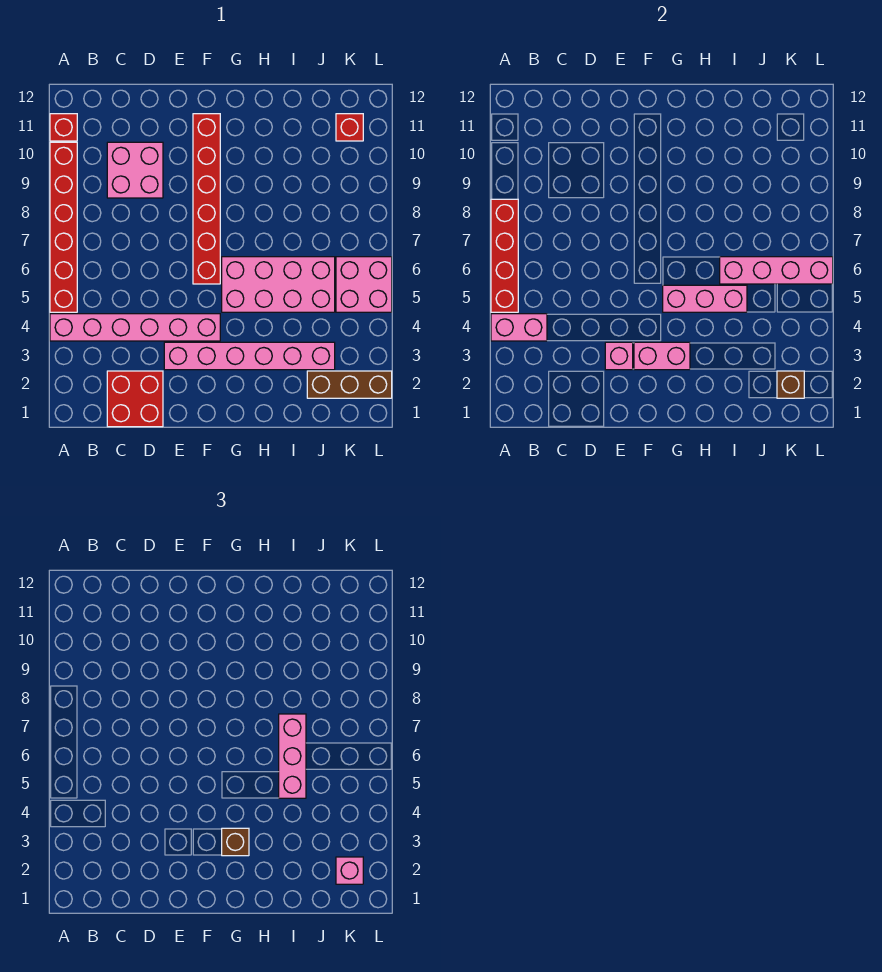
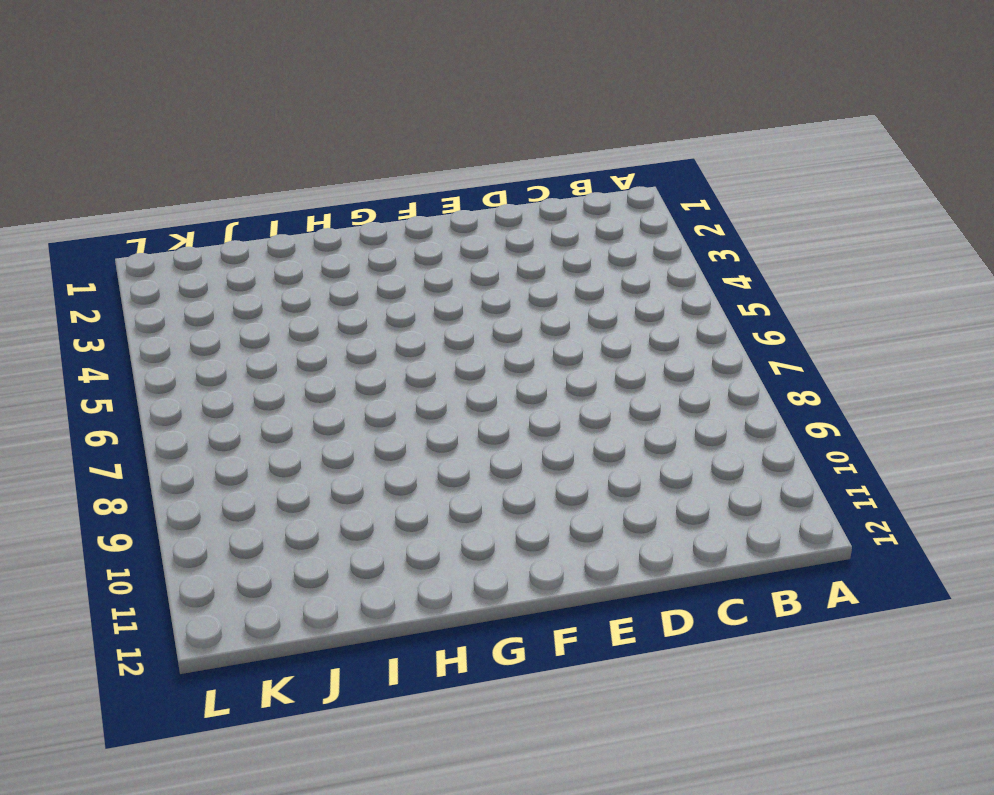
none -> pink brick A4:F4 level 1
none -> red brick A5:A10 level 1
none -> red brick A11 level 1

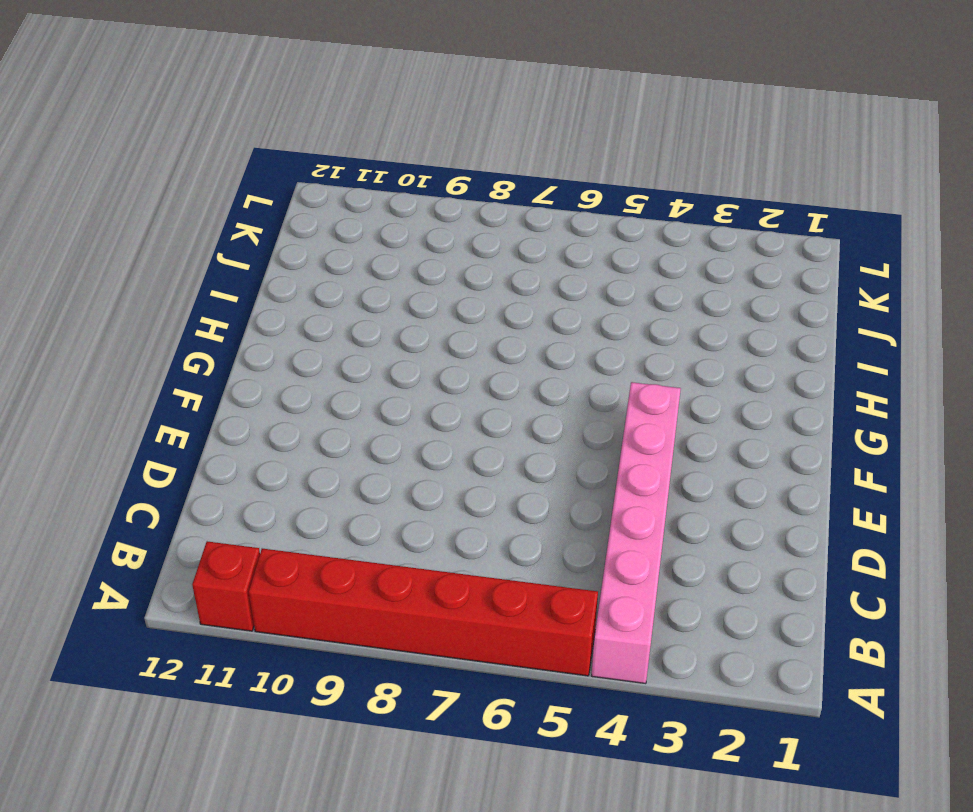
none -> red brick C1:D2 level 1
none -> pink brick C9:D10 level 1
none -> pink brick E3:J3 level 1

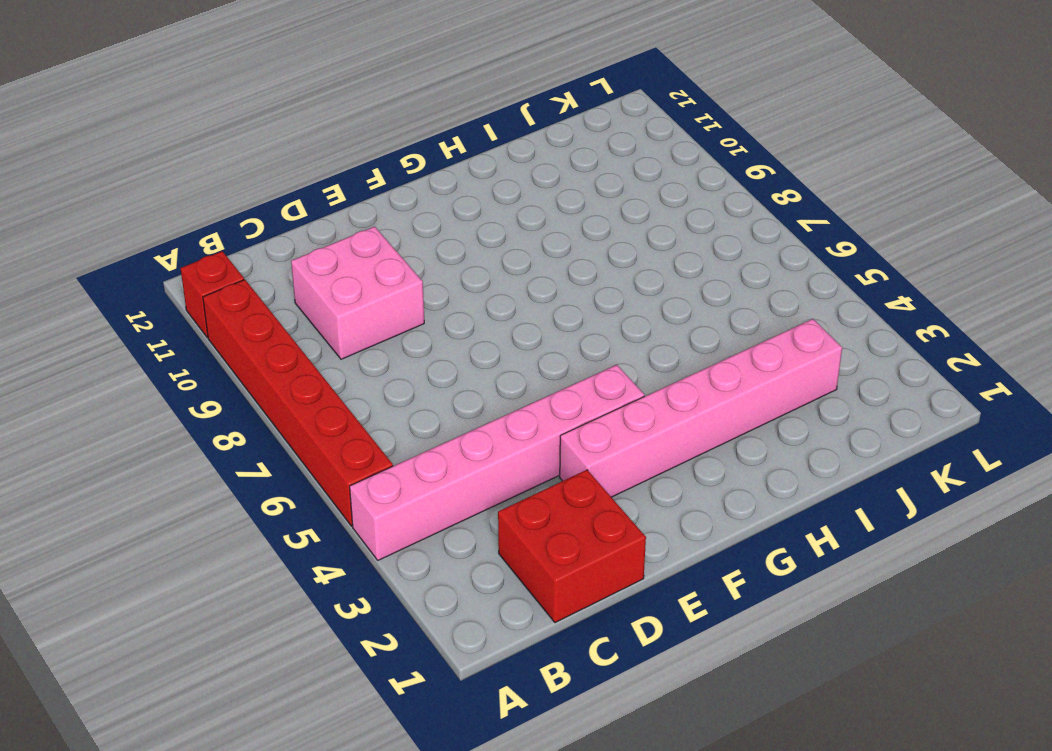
none -> red brick F6:F11 level 1
none -> pink brick G5:J6 level 1
none -> brown brick J2:L2 level 1

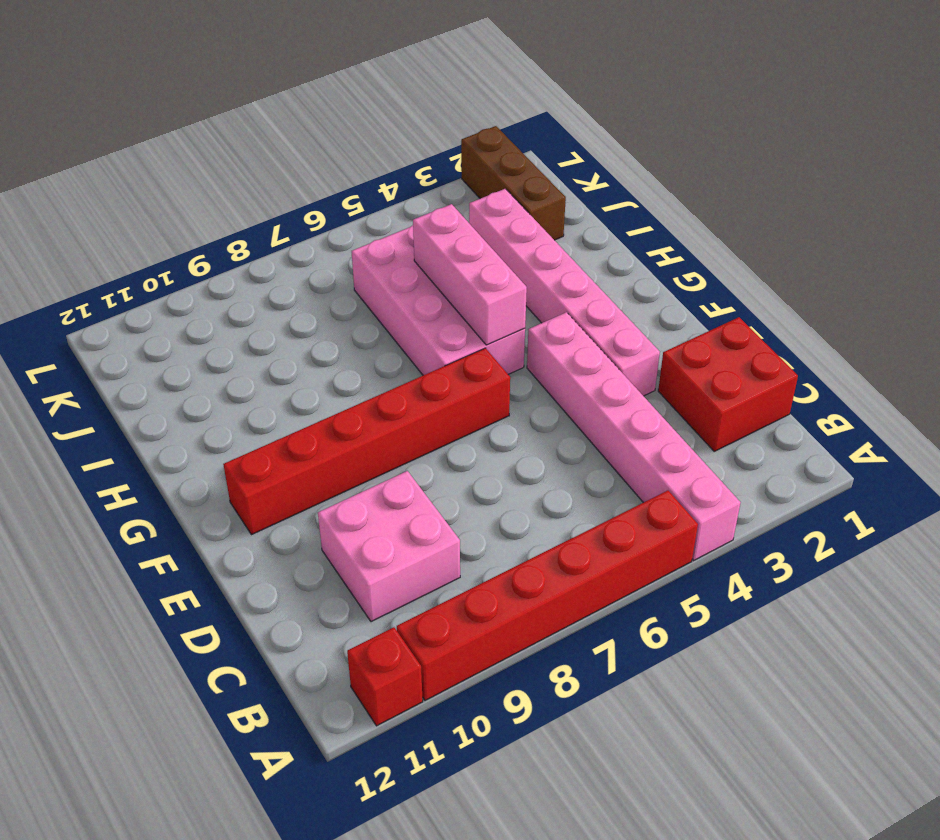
none -> pink brick K5:L6 level 1
none -> red brick K11 level 1
none -> pink brick A4:B4 level 2

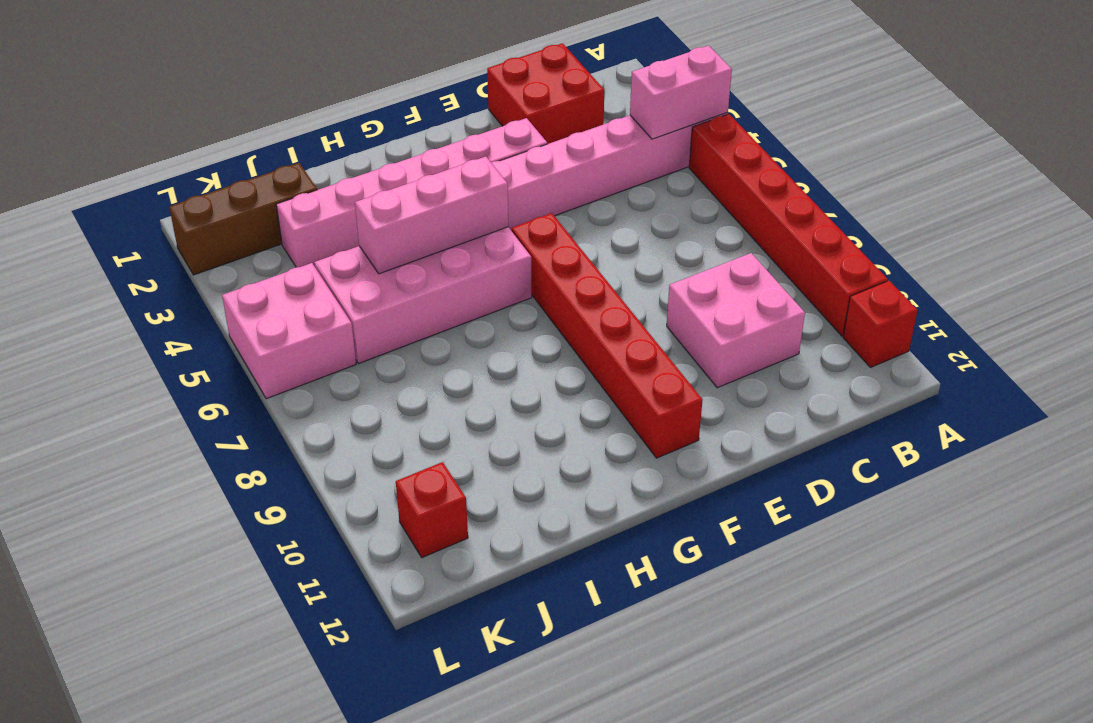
none -> red brick A5:A8 level 2
none -> pink brick E3 level 2
none -> pink brick F3:G3 level 2

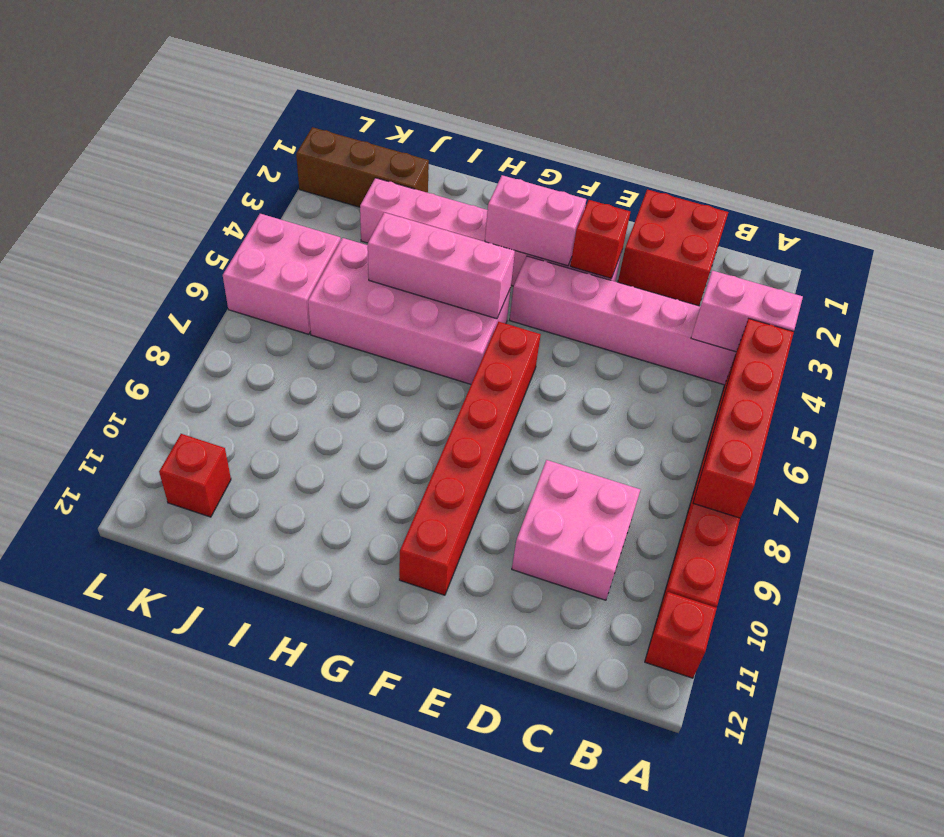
red brick E3 level 2 -> pink brick E3 level 2
none -> pink brick I6:L6 level 2
none -> brown brick K2 level 2
none -> brown brick G3 level 3

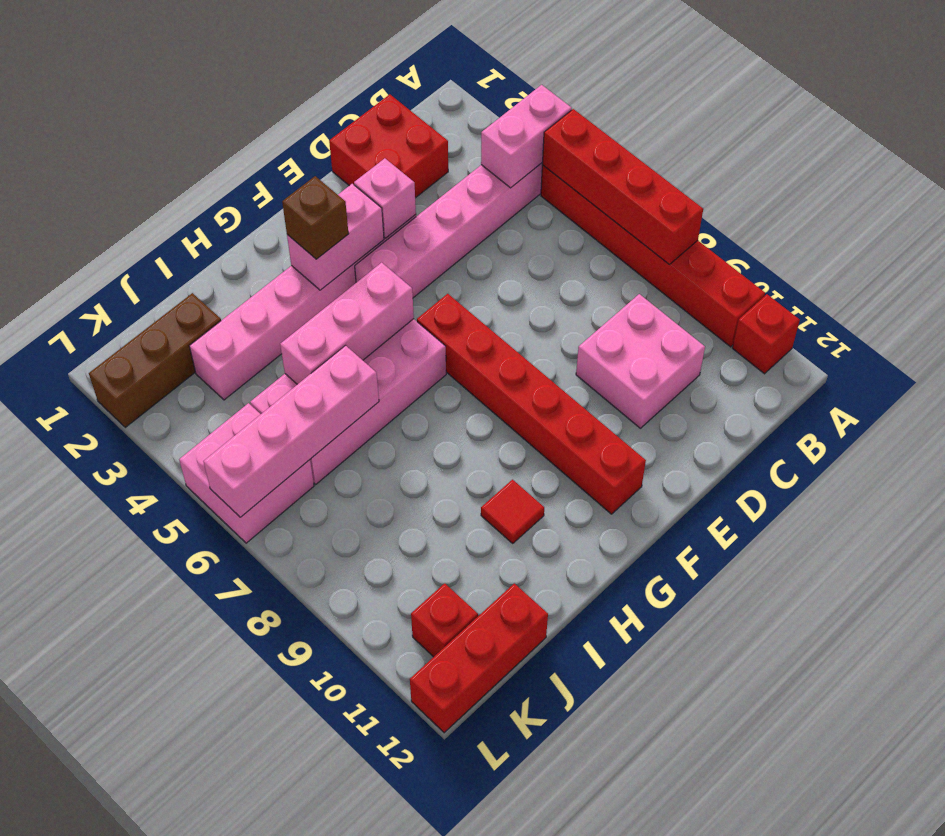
red tile H10 level 1 -> none
red brick J12:L12 level 1 -> none
none -> brown brick K2 level 2
none -> pink brick I5:I7 level 3
none -> pink brick K2 level 3

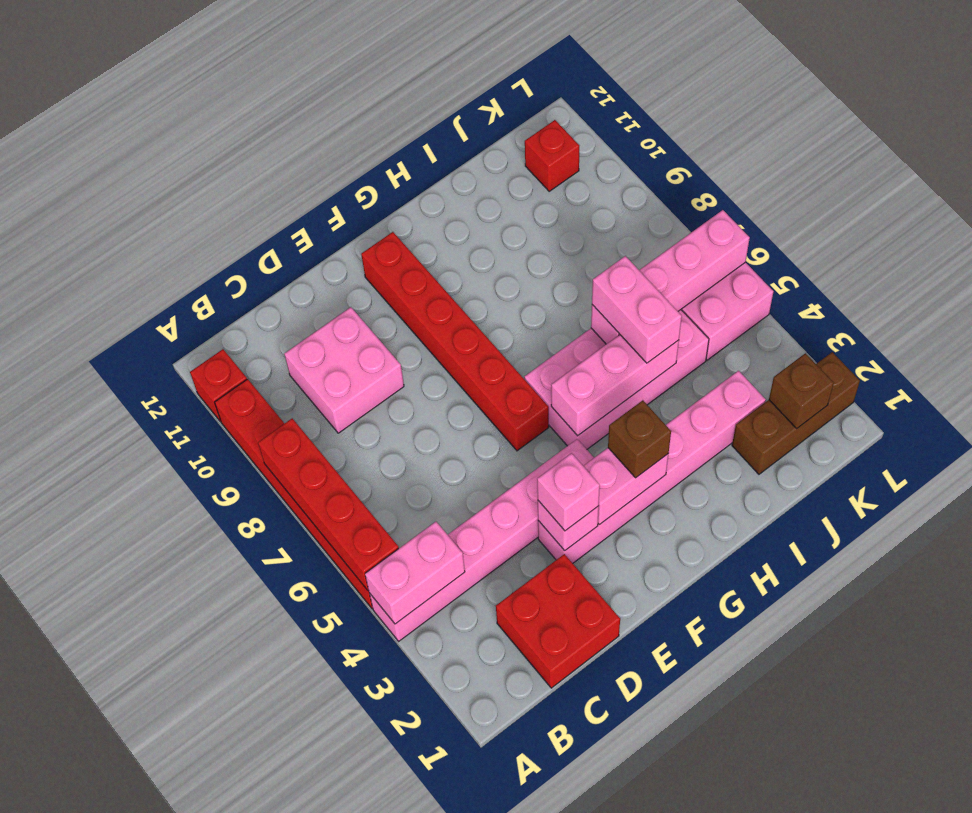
pink brick E3 level 3 -> pink brick K2 level 3
pink brick I5:I6 level 3 -> pink brick I5:I7 level 3

